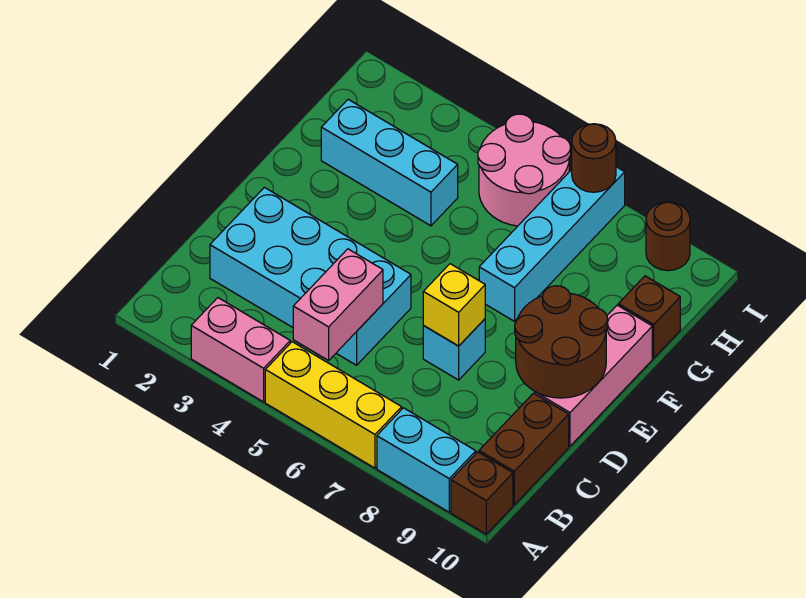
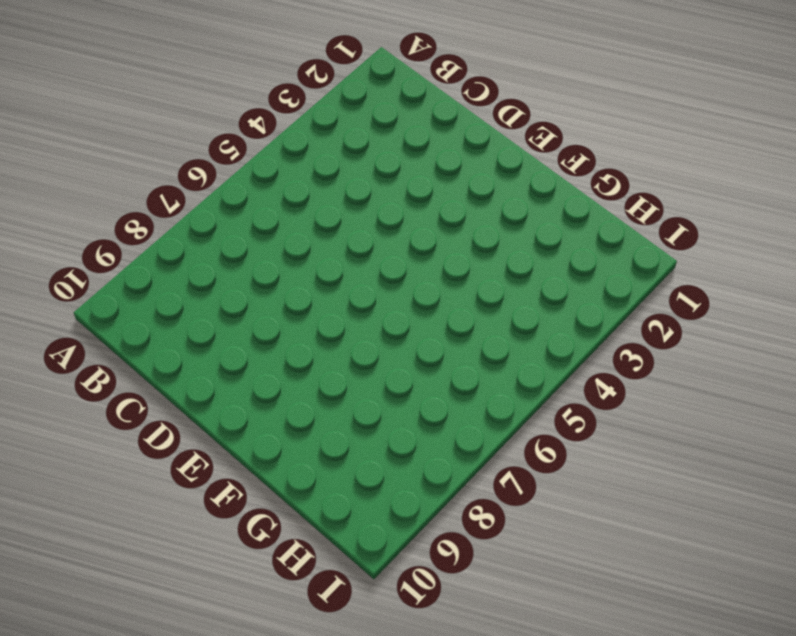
none -> pink brick A3:A4 level 1
none -> yellow brick A5:A7 level 1
none -> cyan brick A8:A9 level 1

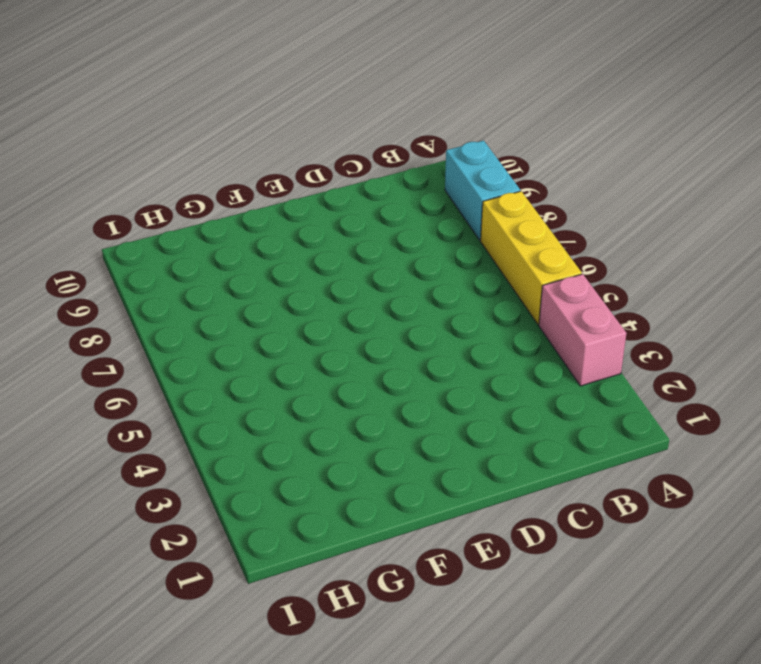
none -> brown brick A10 level 1
none -> brown brick B10:C10 level 1
none -> cyan brick C2:D5 level 1

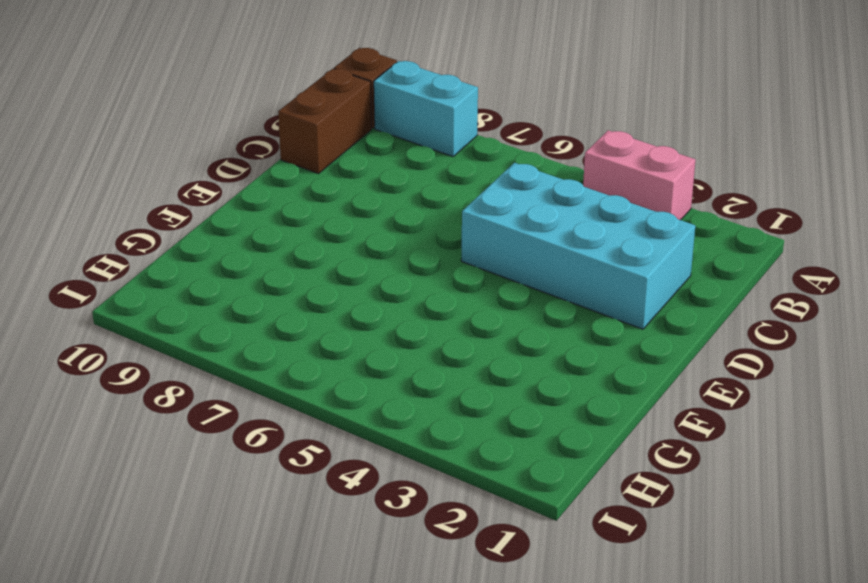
none -> yellow brick A5:A7 level 1
none -> cyan brick D7 level 1
none -> pink brick D10:F10 level 1

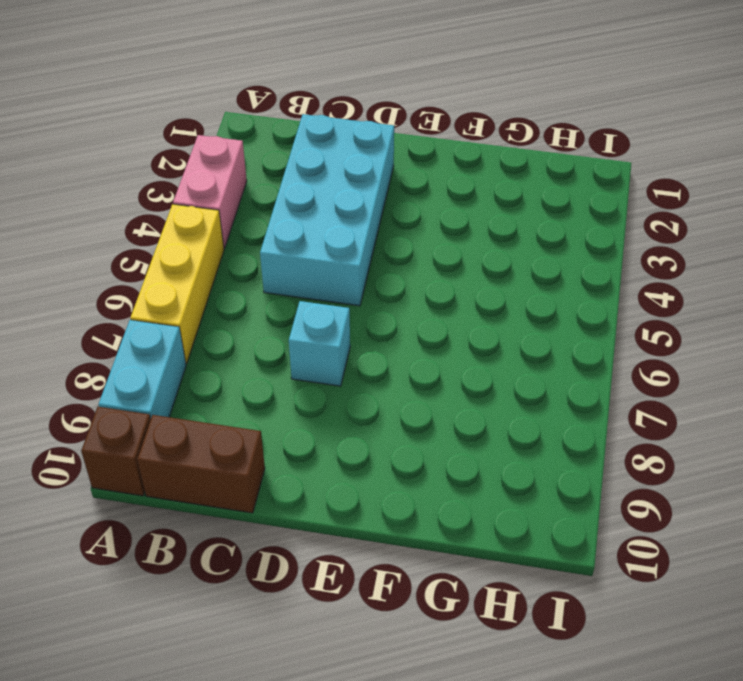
none -> pink brick D10:F10 level 1
none -> cyan brick F7:I7 level 1
none -> cyan brick G2:G4 level 1

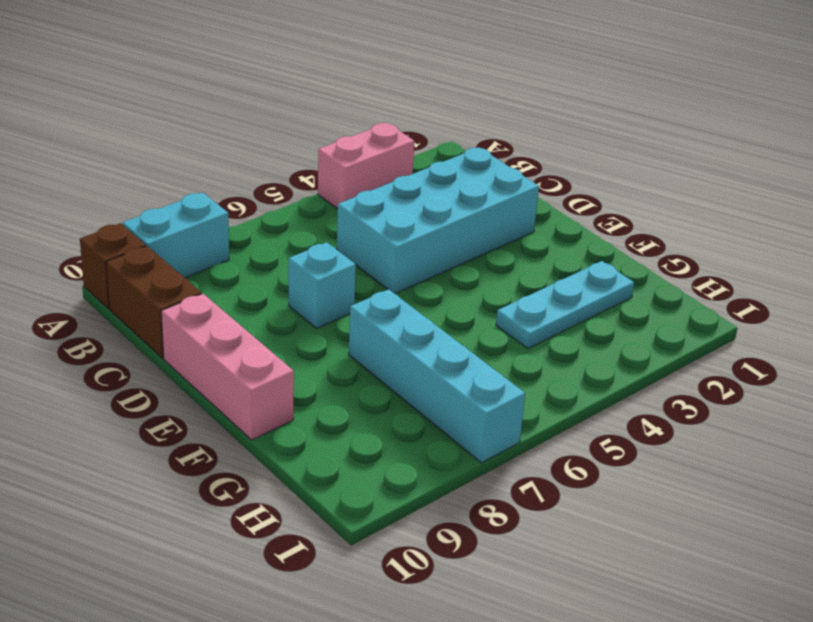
cyan plate G2:G4 level 1 -> cyan brick G2:G4 level 1
none -> yellow brick A5:A7 level 1
none -> brown brick G10 level 1
none -> pink round brick H5:I6 level 1

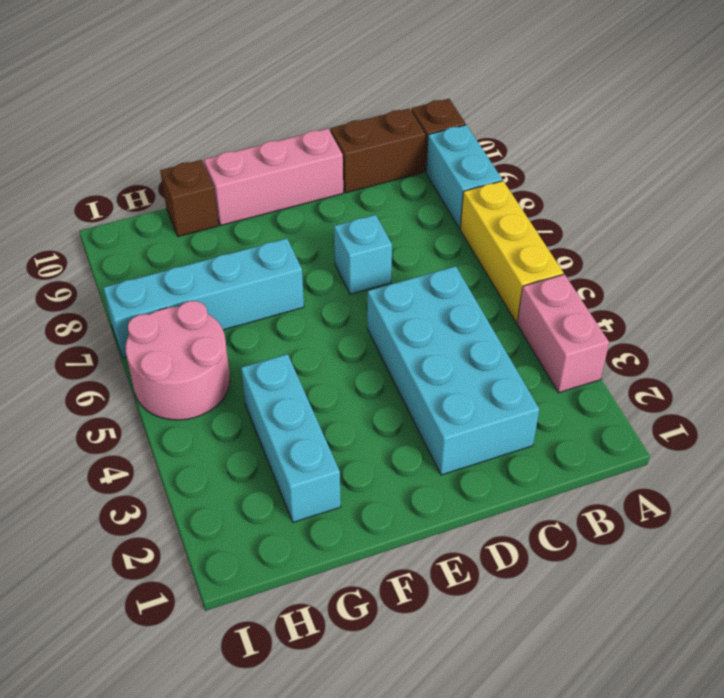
none -> brown round brick I9 level 1
none -> pink brick B5:C5 level 2
none -> yellow brick D7 level 2

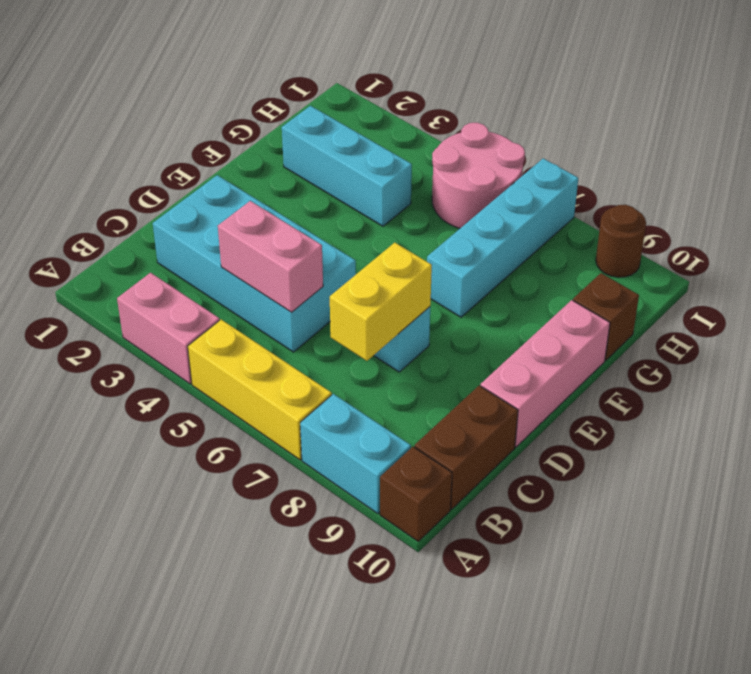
pink brick C4:C5 level 2 -> pink brick B5:C5 level 2
yellow brick C7:D7 level 2 -> yellow brick D7 level 2
none -> brown round brick D9:E10 level 2
none -> brown round brick I7 level 2

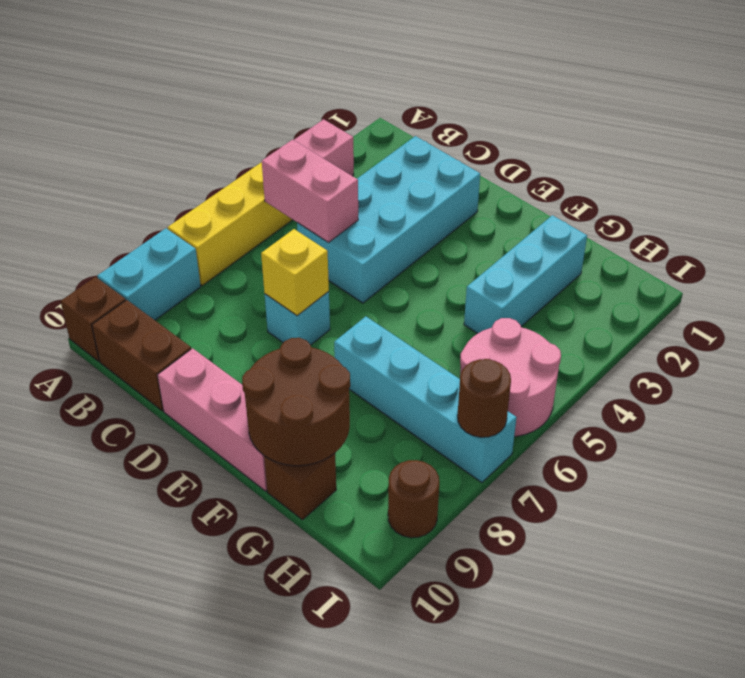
brown round brick F9:G10 level 2 -> brown round brick D9:E10 level 2

